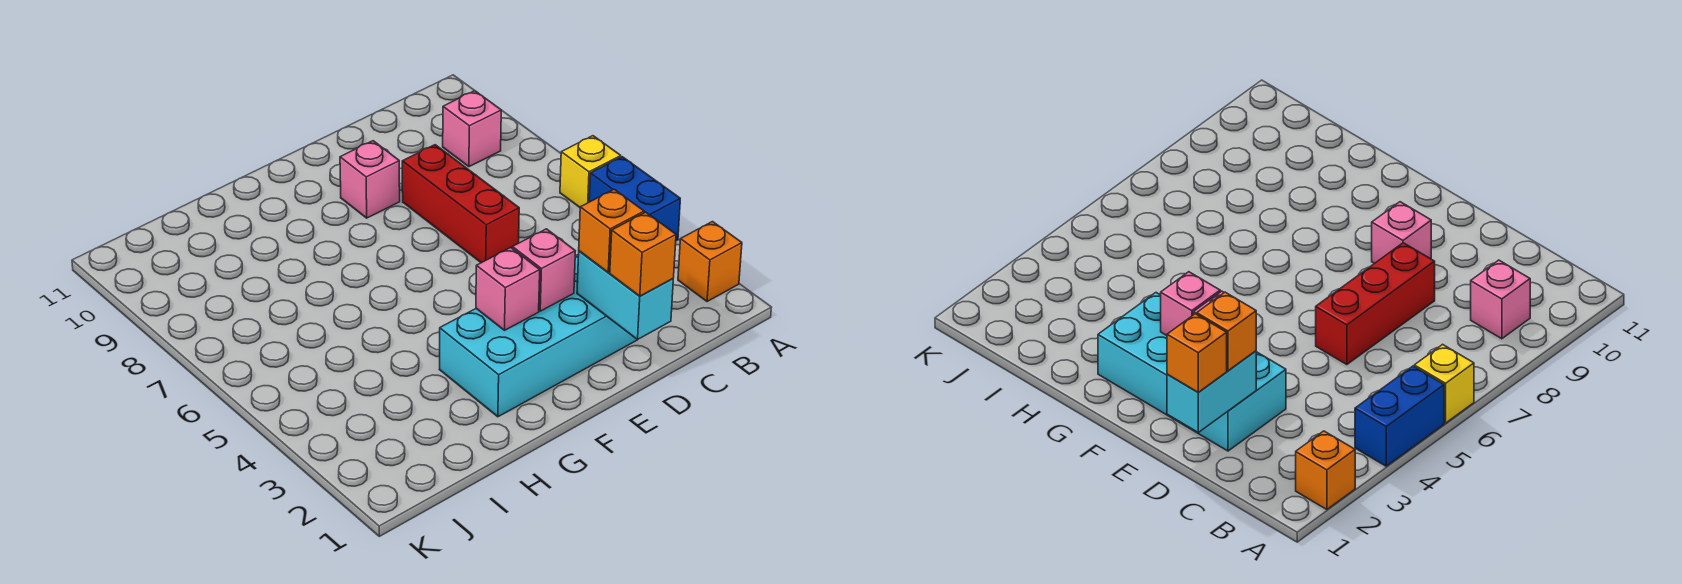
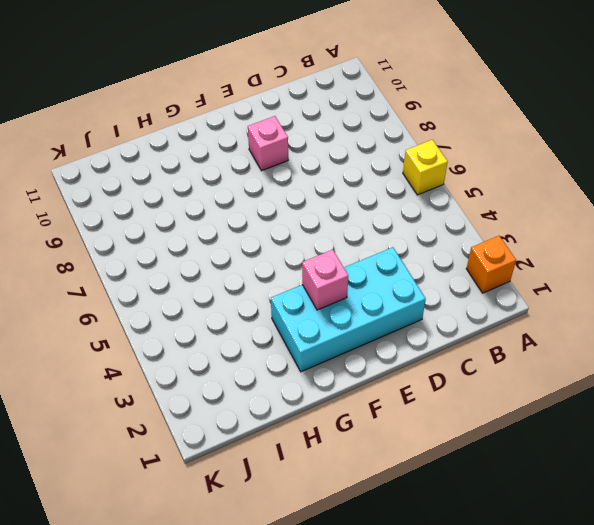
none -> blue brick A4:A5 level 1
none -> pink brick B9 level 1
none -> red brick D6:D8 level 1

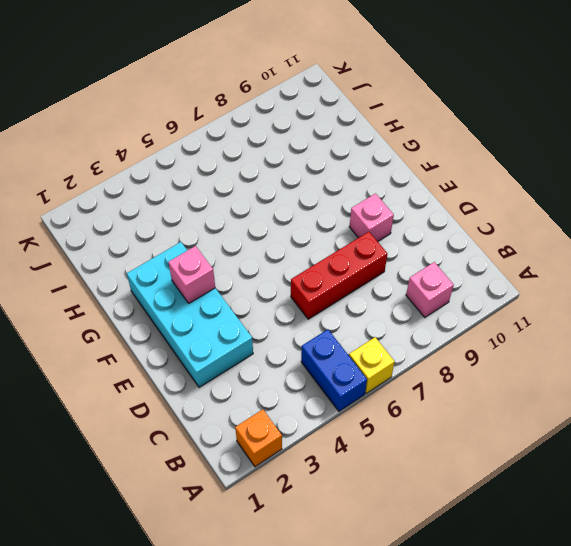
blue brick A5:B5 level 1 -> blue brick A4:A5 level 1
none -> cyan brick D1:D2 level 2
none -> pink brick E3 level 2
none -> orange brick D1 level 3

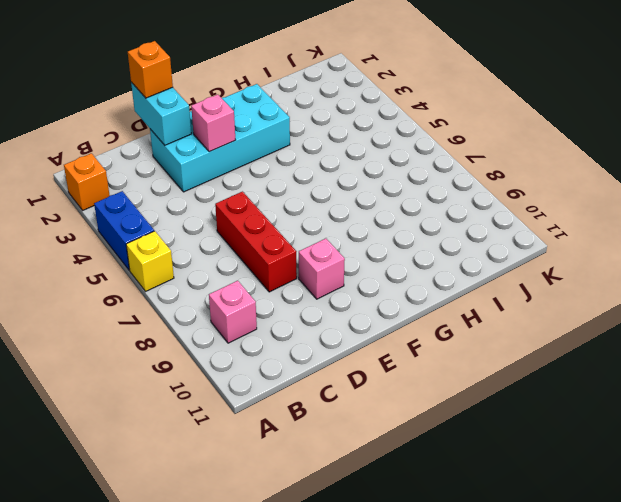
none -> pink brick F3 level 2
none -> orange brick D2 level 3

